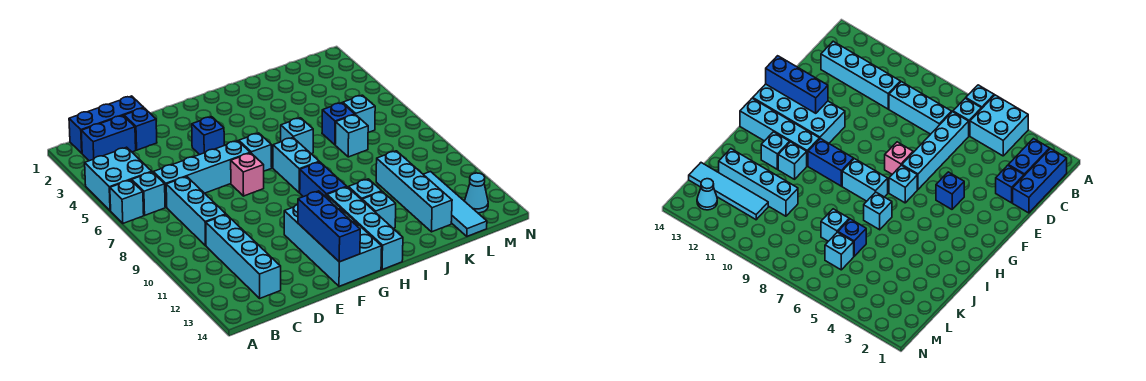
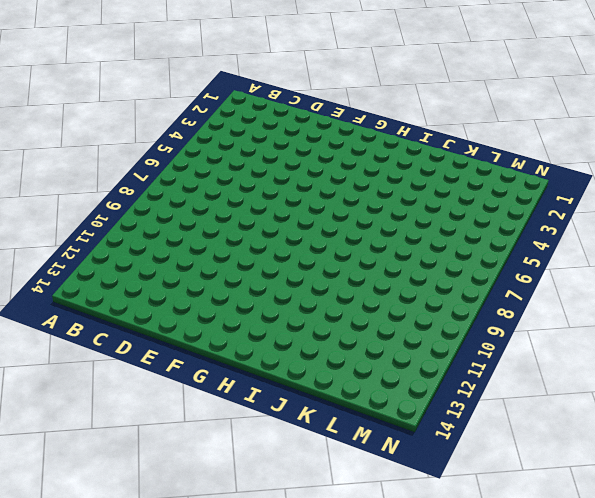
none -> cyan brick A4:B5 level 1
none -> cyan brick A6 level 1
none -> blue brick B1:D1 level 1

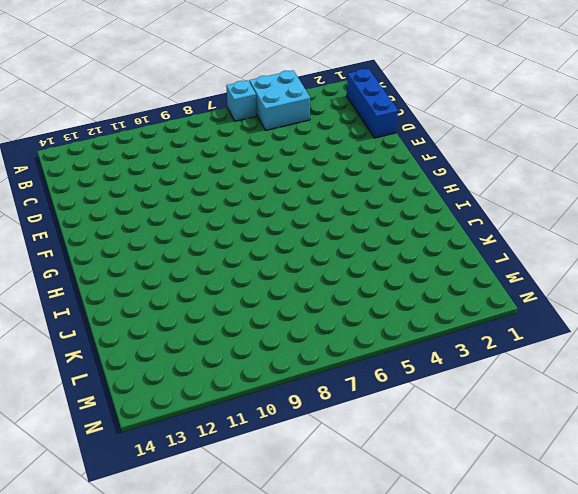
none -> blue brick B2:C2 level 1
none -> cyan brick B6 level 1
none -> cyan brick C6:F6 level 1

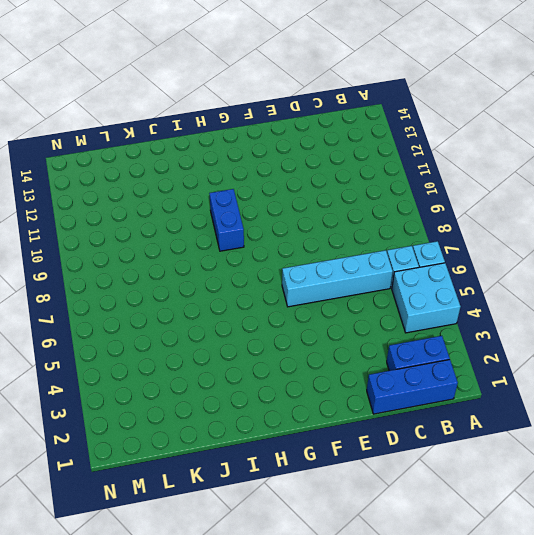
none -> cyan brick C7:C9 level 1
none -> cyan brick C10:C13 level 1
none -> blue brick D2 level 1

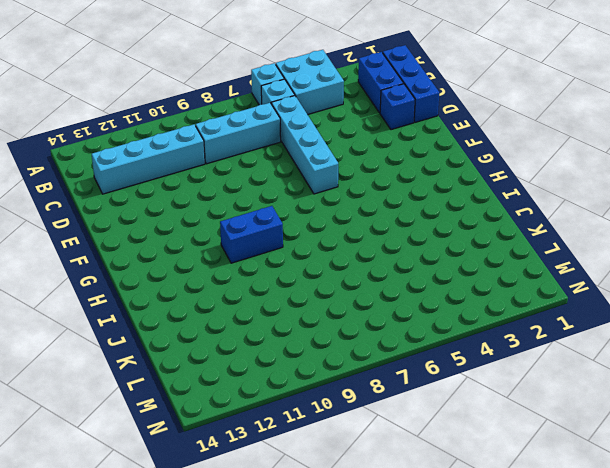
none -> blue brick F4 level 1
none -> pink brick F7 level 1
none -> cyan brick F11:G14 level 1

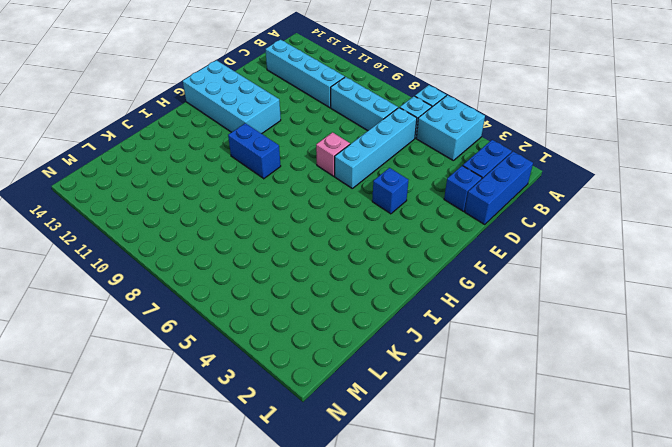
none -> cyan brick G6 level 1
none -> cyan brick H7:H8 level 1
none -> cyan brick H11:H14 level 1

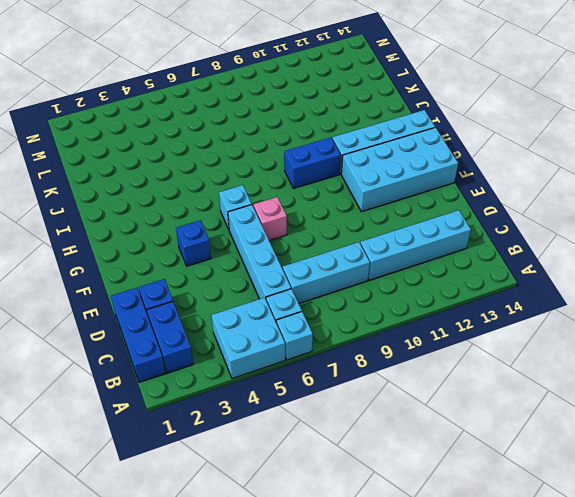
none -> cyan brick H7:H8 level 1
none -> cyan brick I6 level 1
none -> cyan brick I11 level 1

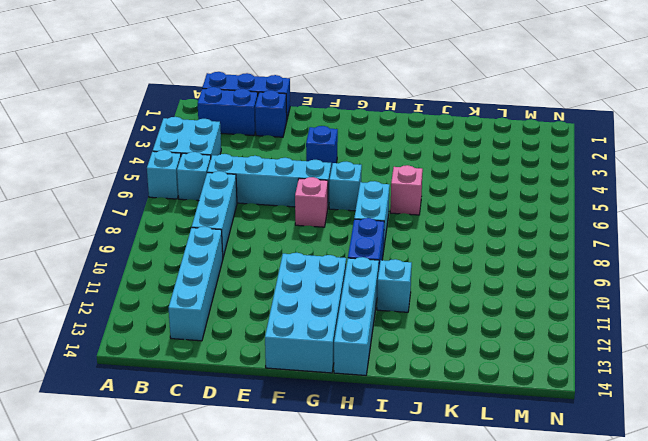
pink brick I6 level 1 -> cyan brick I6 level 1
none -> cyan brick I12 level 1
none -> blue brick K6 level 1
none -> cyan brick K7 level 1

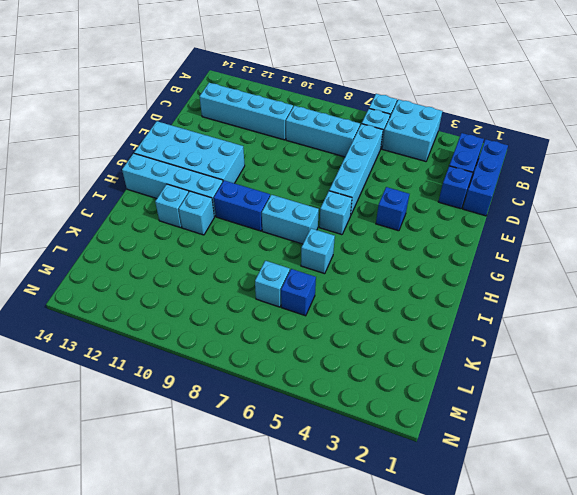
none -> pink brick F7 level 1
none -> cyan brick K10:K13 level 1
none -> cyan brick L6 level 1

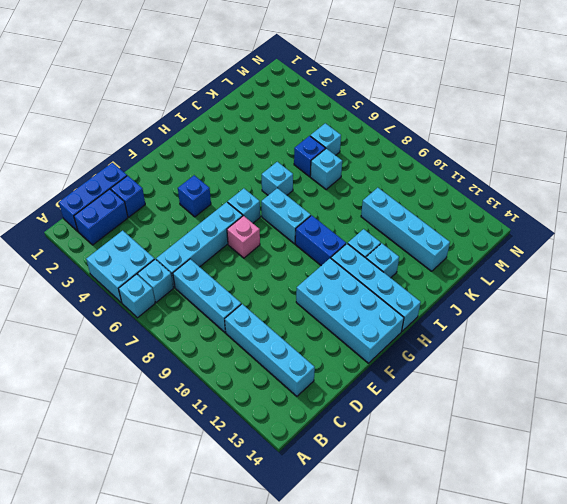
none -> cyan tile L11:L14 level 1
none -> cyan cone M13 level 1
none -> blue brick F12:F14 level 2

